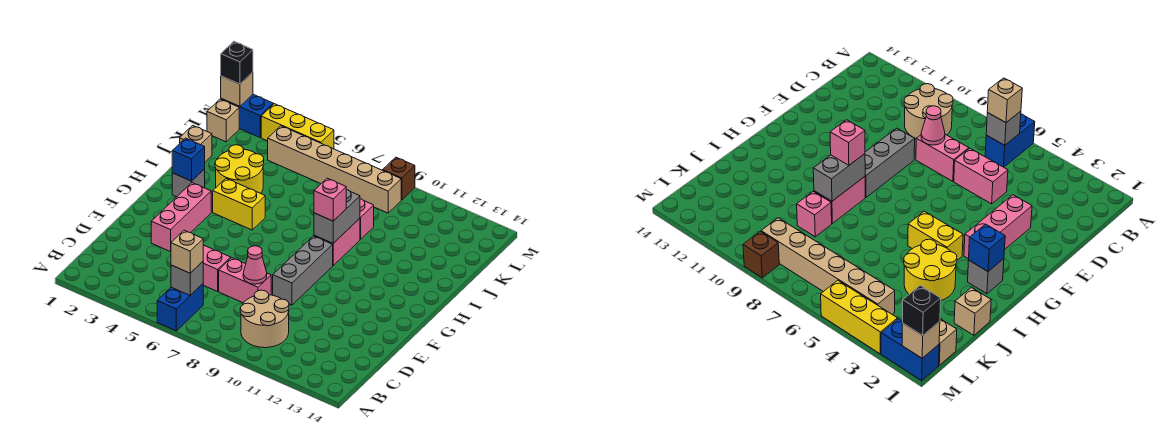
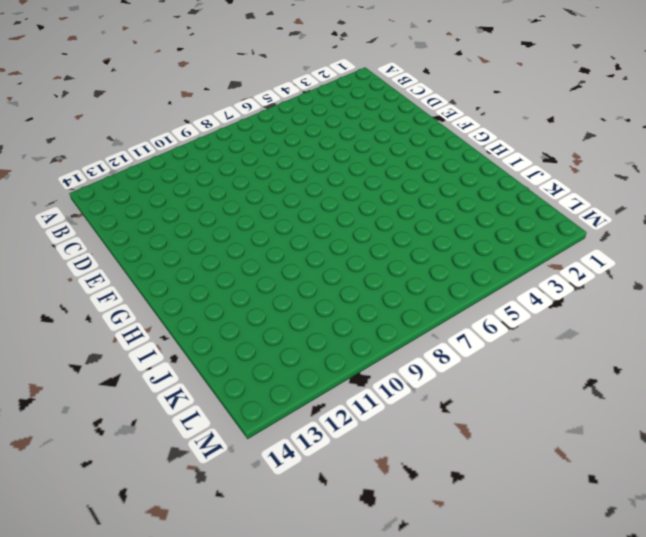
none -> blue brick A6:B6 level 1
none -> tan round brick B9:C10 level 1
none -> pink brick D5:D6 level 1

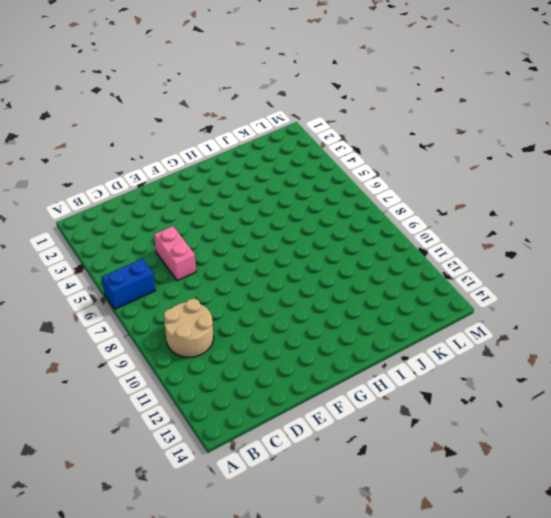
none -> pink brick D7:D8 level 1
none -> pink brick E3:G3 level 1
none -> grey brick E9:G9 level 1

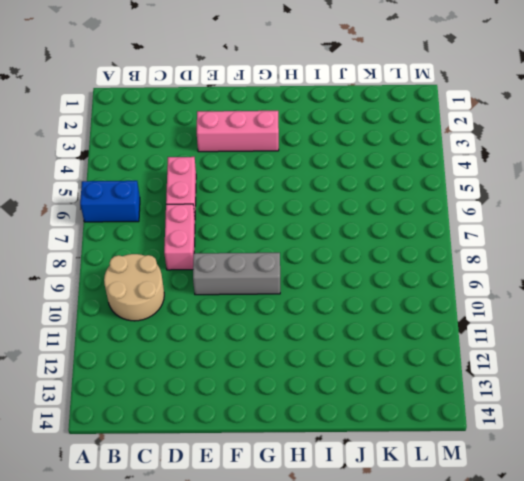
none -> grey brick H2 level 1
none -> yellow brick H4:H5 level 1
none -> pink brick H9:I9 level 1

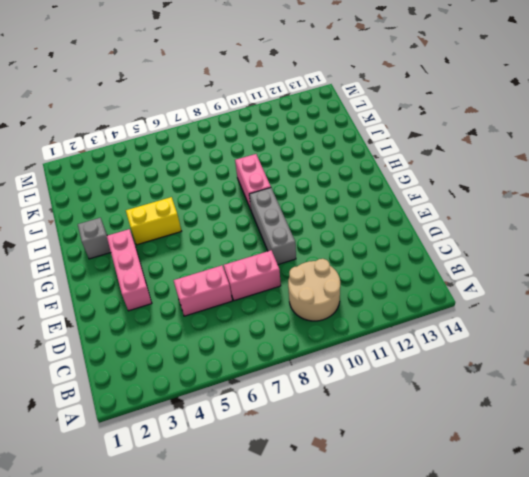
none -> blue brick A6:B6 level 1
none -> yellow round brick I3:J4 level 1
none -> tan brick J1 level 1

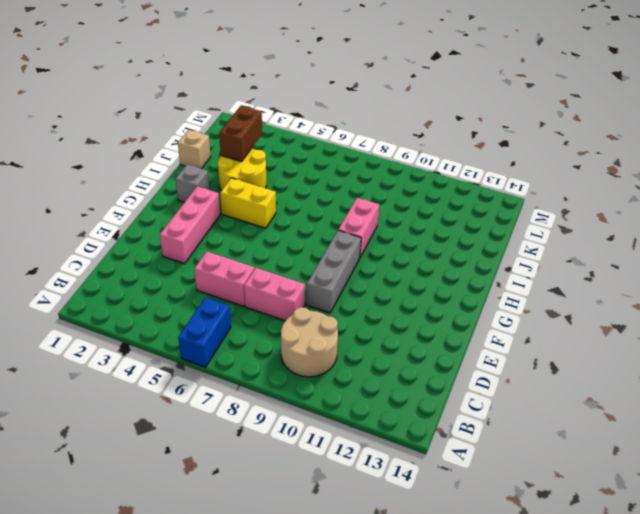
brown brick J3:K3 level 2 -> none
none -> pink brick J9 level 1
none -> tan brick L1 level 1
none -> tan brick L4:L9 level 1

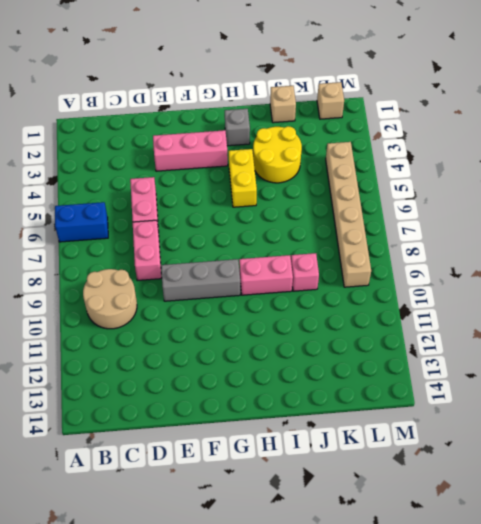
none -> blue brick M1:M2 level 1
none -> yellow brick M3:M5 level 1
none -> brown brick M9 level 1

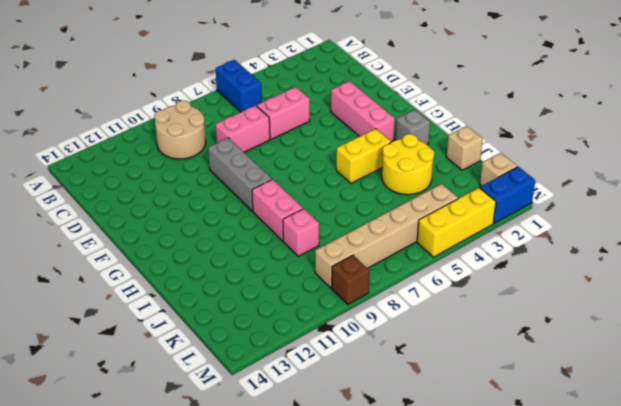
none -> grey brick B6 level 2
none -> pink cone D8 level 2
none -> blue brick H2 level 2

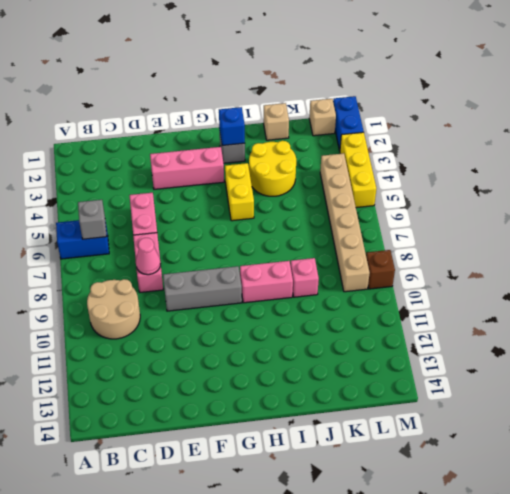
none -> grey brick H9:I9 level 2
none -> tan brick M1 level 2
none -> tan brick B6 level 3

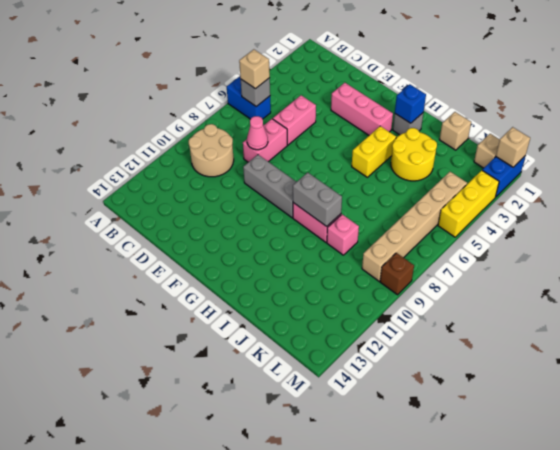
none -> pink brick H9 level 3
none -> black brick M1 level 3

